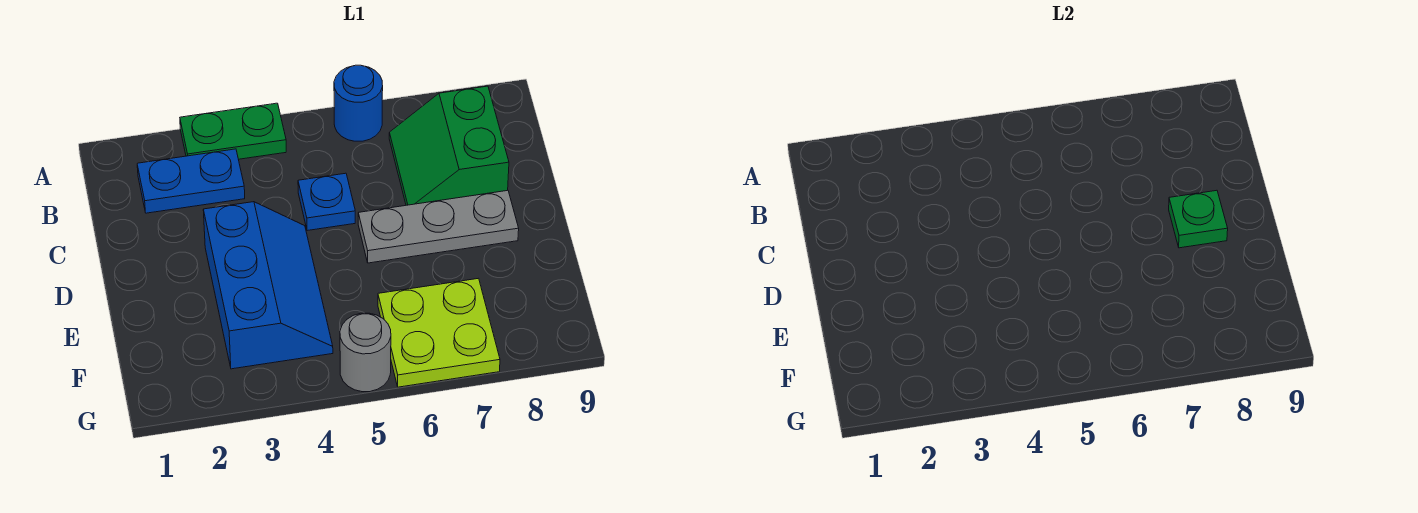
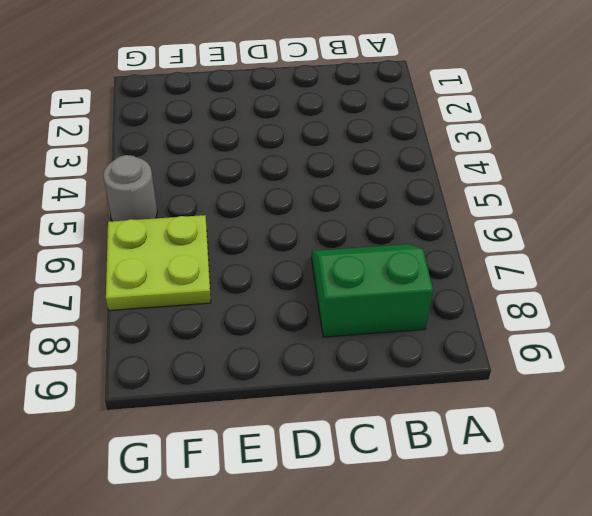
none -> green plate A3:A4 level 1
none -> blue round brick A6 level 1

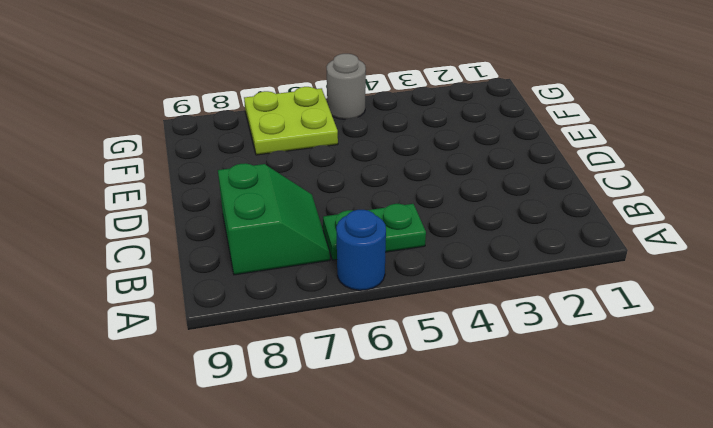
green plate B5:B6 level 1 -> green plate A3:A4 level 1
none -> blue plate B2:B3 level 1
none -> blue plate C5 level 1

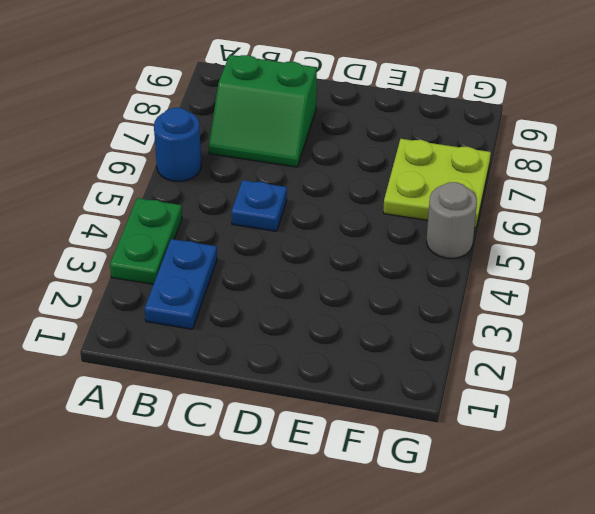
none -> blue slope D3:F4 level 1 top 3
none -> grey plate D6:D8 level 1

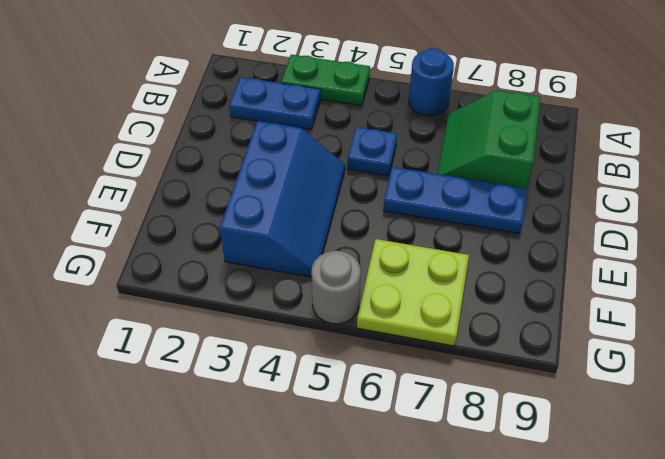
blue plate D6:D8 level 1 -> grey plate D6:D8 level 1
none -> green plate D8 level 2

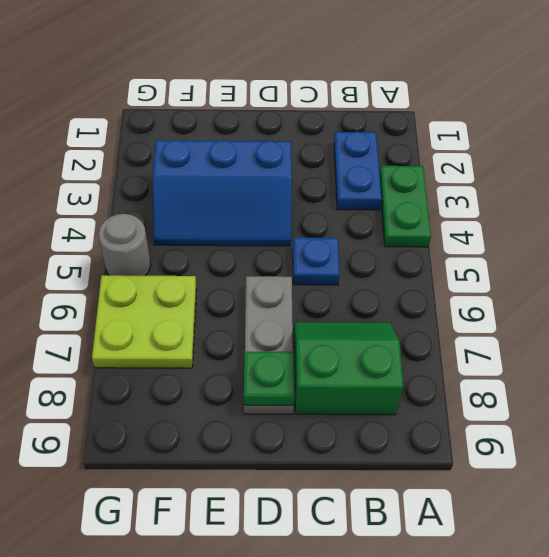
none -> blue round brick A6 level 1

